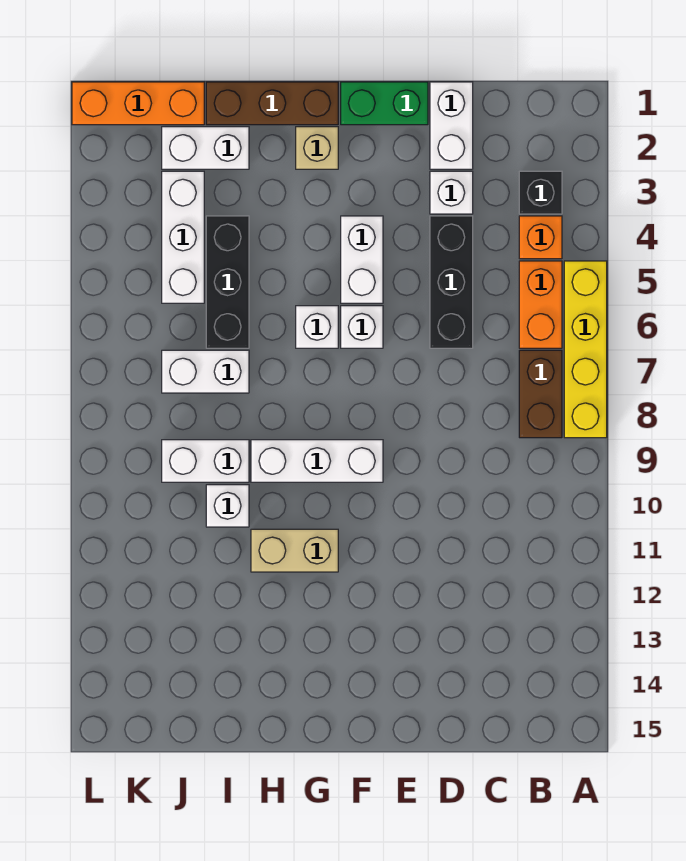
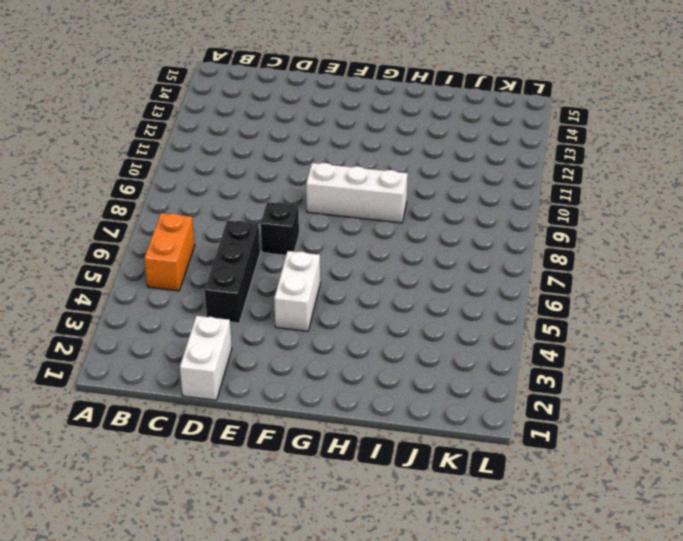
black brick E7 level 1 -> black brick B3 level 1
none -> yellow brick A5:A8 level 1
none -> orange brick B4 level 1
none -> brown brick B7:B8 level 1

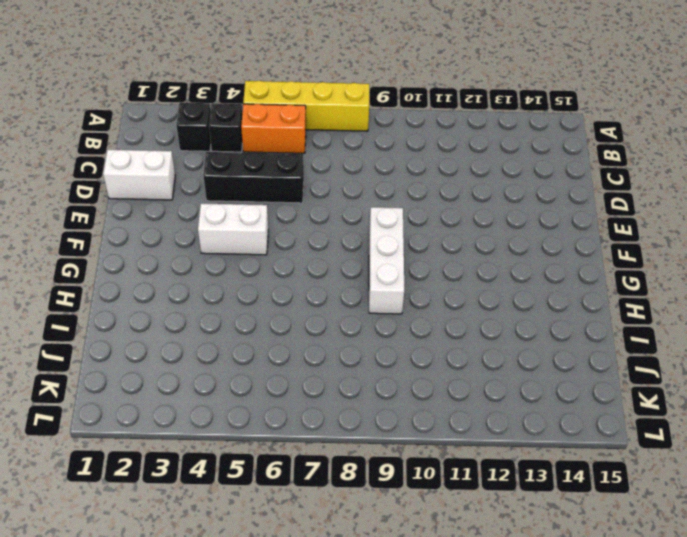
black brick B4 level 1 -> orange brick B4 level 1
none -> brown brick B7:B8 level 1
none -> white brick D3 level 1
none -> green brick E1:F1 level 1

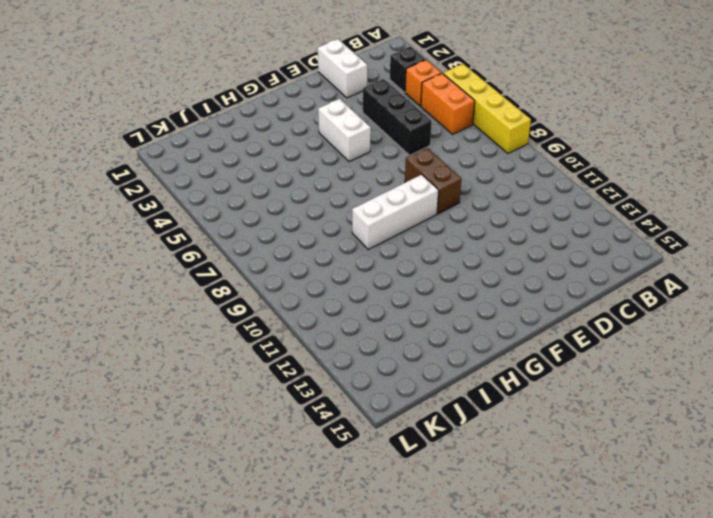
brown brick E8:E9 level 1 -> brown brick B7:B8 level 1
none -> white brick D3 level 1
none -> green brick E1:F1 level 1
none -> white brick F6 level 1

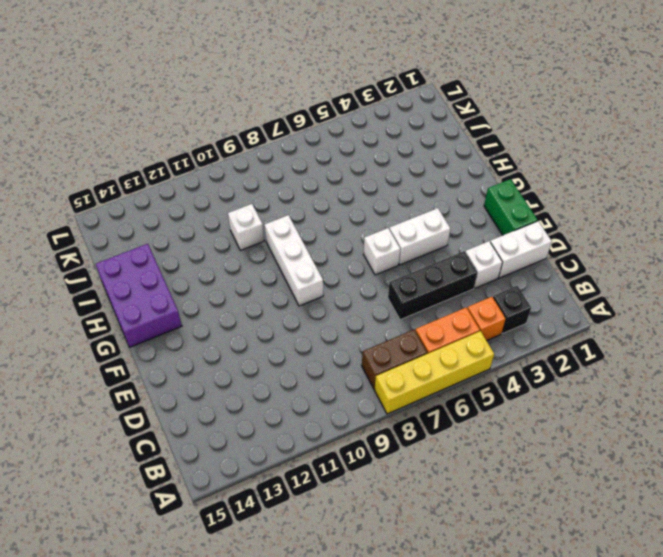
purple brick G14:I15 level 1 -> none
none -> brown brick G1:I1 level 1
none -> tan brick G2 level 1
none -> white brick G6 level 1

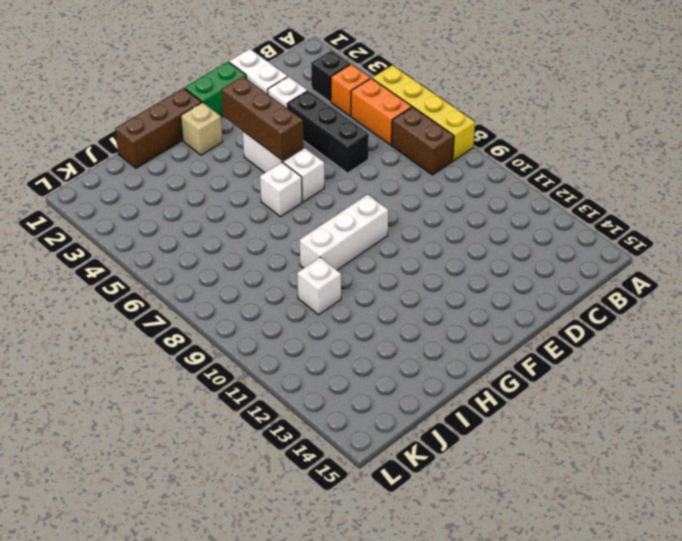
brown brick F3:F5 level 2 -> none
none -> tan brick G11:H11 level 1
none -> white brick I2:J2 level 1
none -> black brick I4:I6 level 1

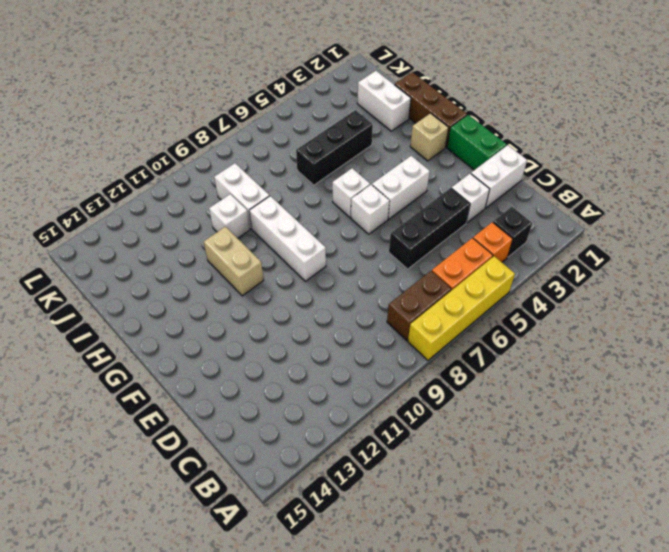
none -> white brick I7:J7 level 1
none -> orange brick J1:L1 level 1
none -> white brick J3:J5 level 1

